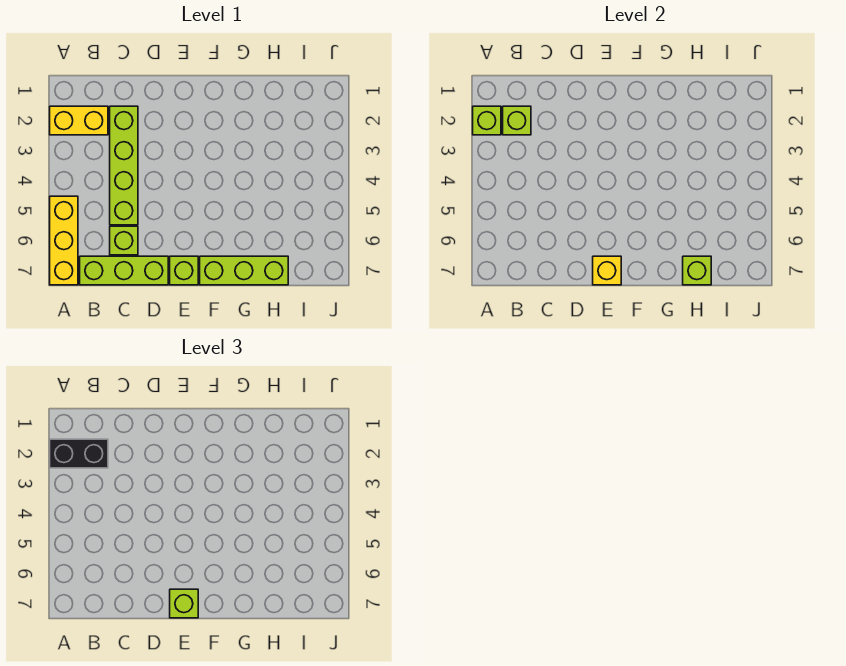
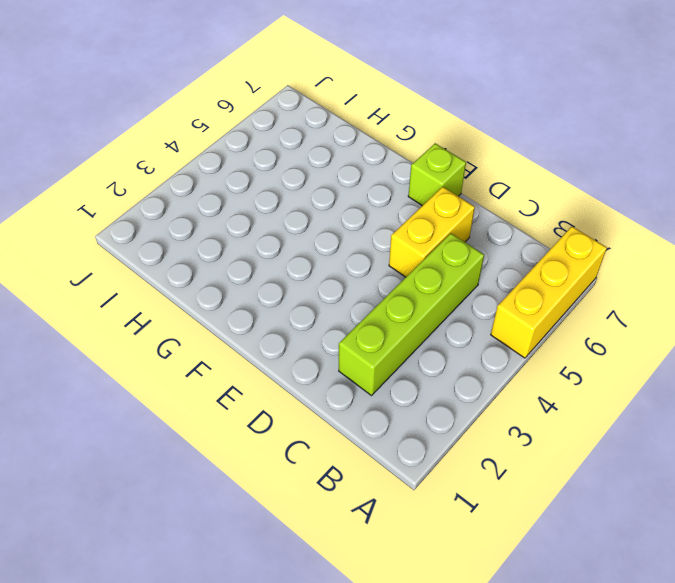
yellow brick D5:D6 level 1 -> yellow brick A2:B2 level 1
none -> lime brick B7:D7 level 1
none -> lime brick C6 level 1
none -> lime brick F7:H7 level 1

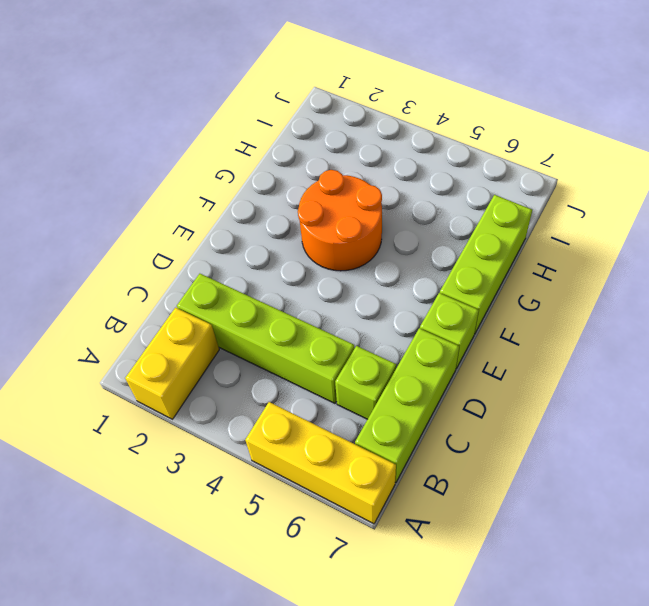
orange round brick F3:G4 level 1 -> none
none -> lime brick A2 level 2
none -> lime brick B2 level 2
none -> yellow brick E7 level 2

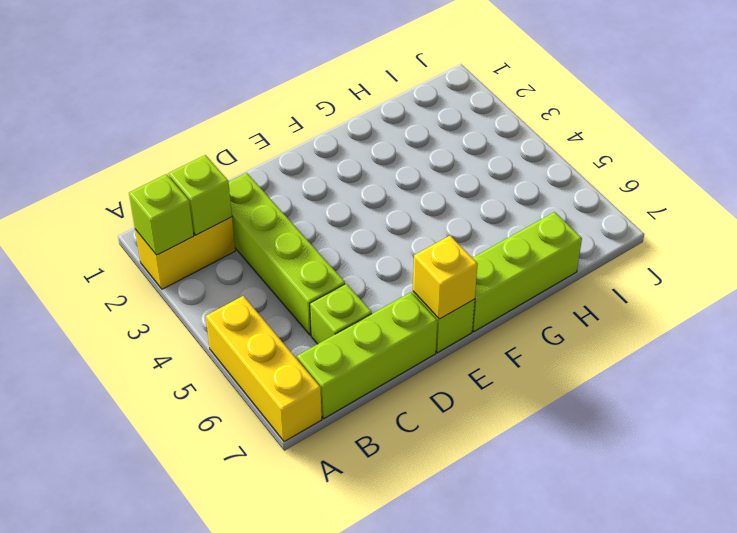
none -> lime brick H7 level 2
none -> black brick A2:B2 level 3
none -> lime brick E7 level 3

